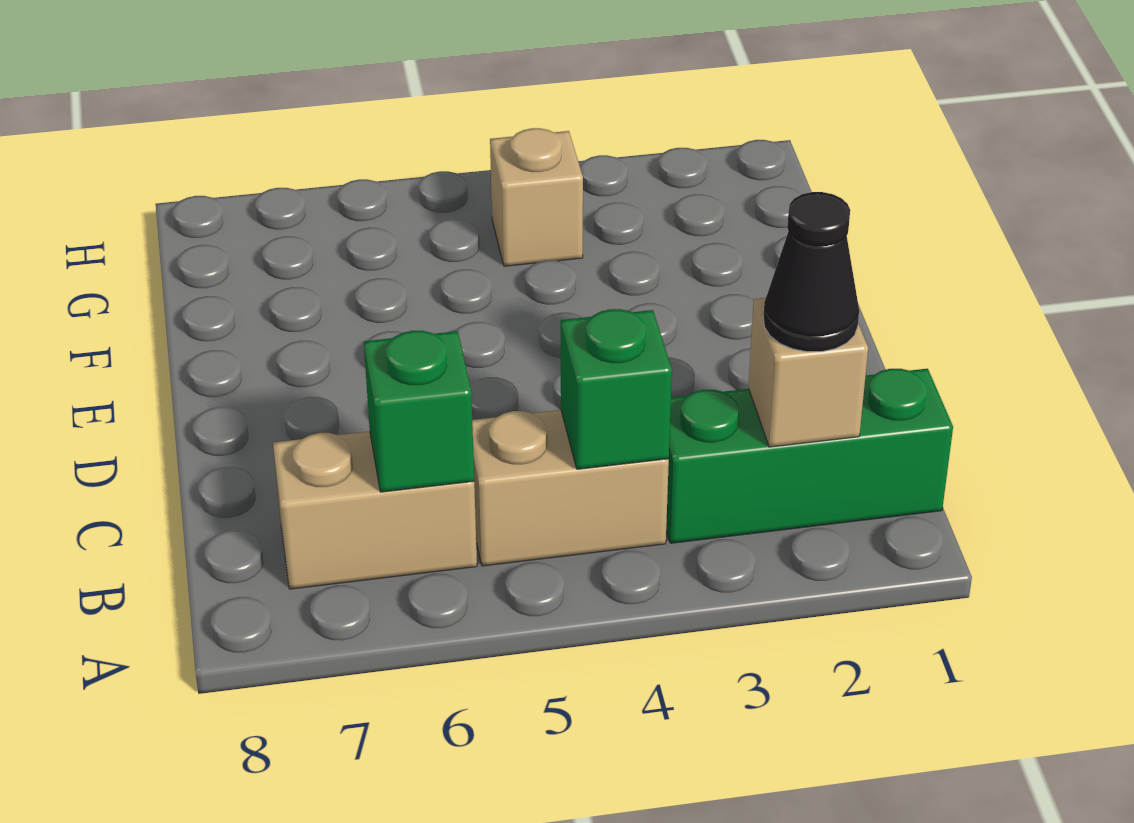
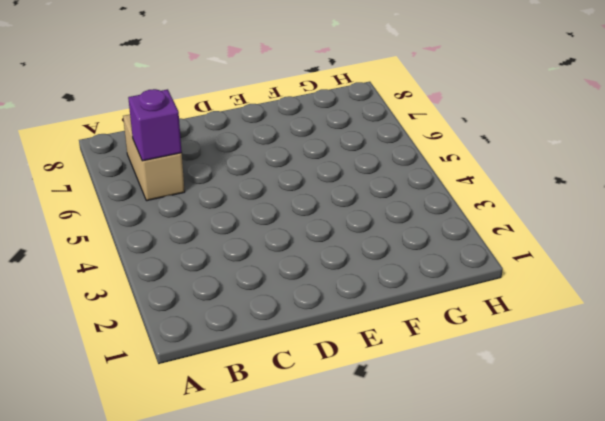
purple brick B6 level 2 -> green brick B6 level 2
none -> green brick B1:B3 level 1
none -> tan brick B4:B5 level 1

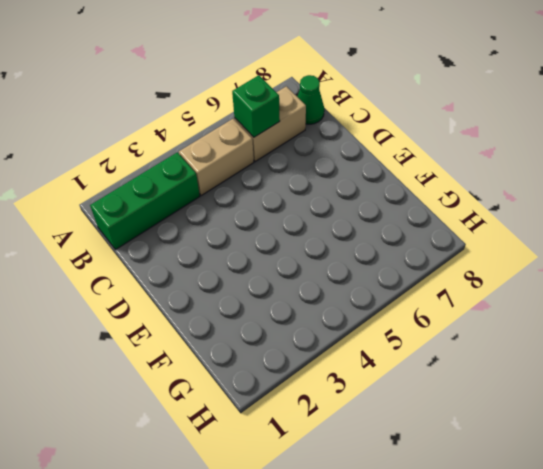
green cone B8 level 1 -> none
none -> tan brick G4 level 1
none -> tan brick B2 level 2

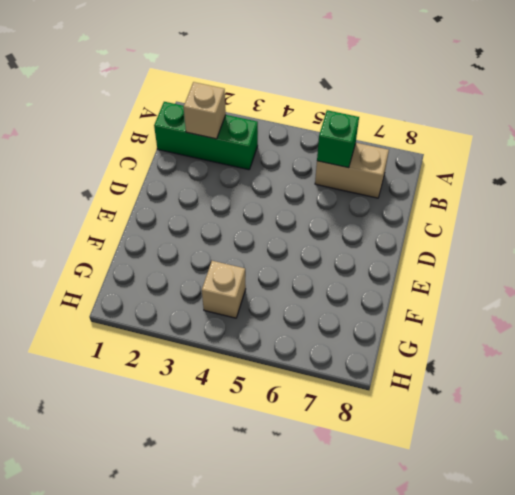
none -> tan brick B4:B5 level 1
none -> green brick B4 level 2

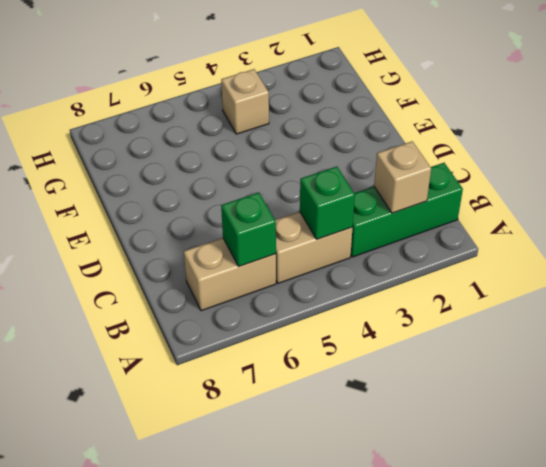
none -> black cone B2 level 3

